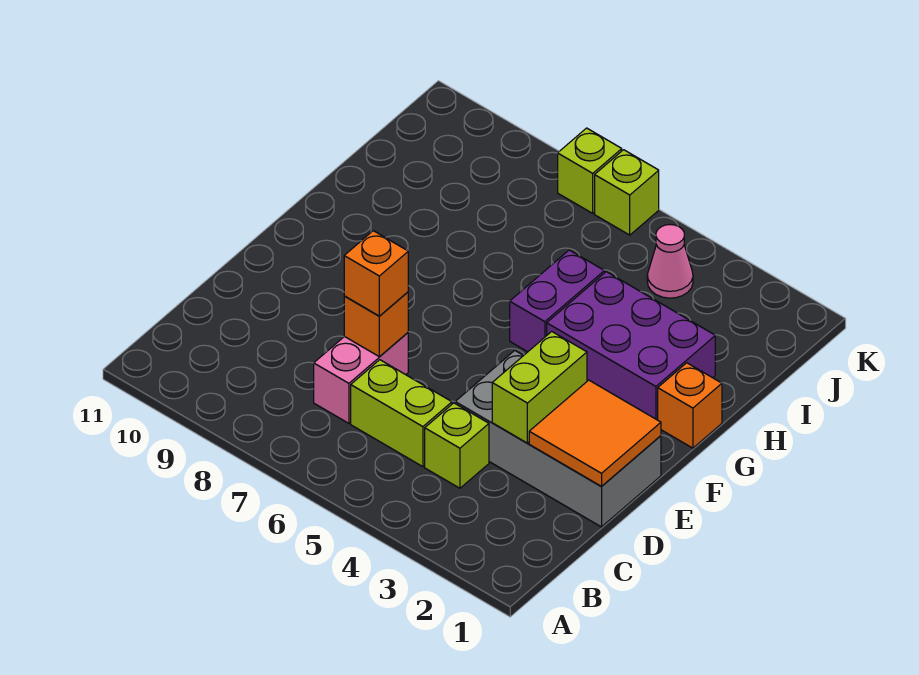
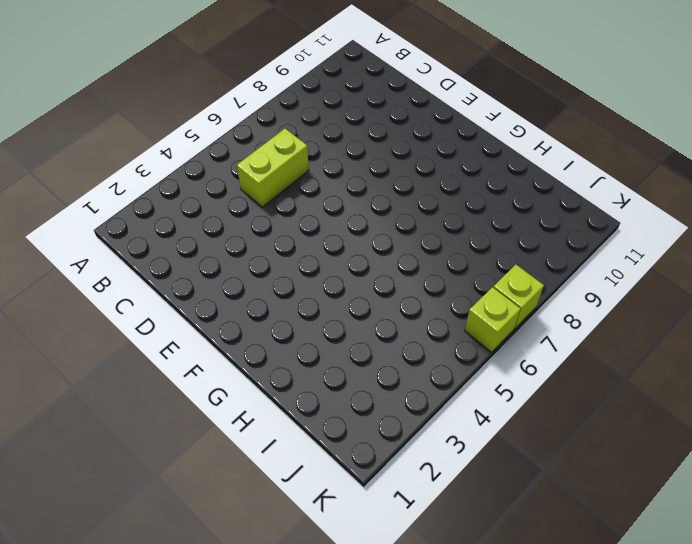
none -> lime brick C4 level 1
none -> pink brick C7:D7 level 1
none -> grey brick D1:E4 level 1

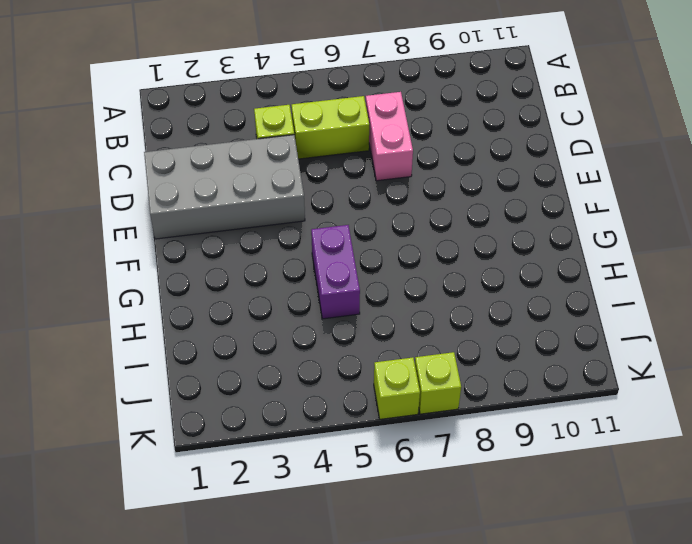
none -> orange brick G1 level 1
none -> purple brick G2:H4 level 1
none -> pink cone J4 level 1

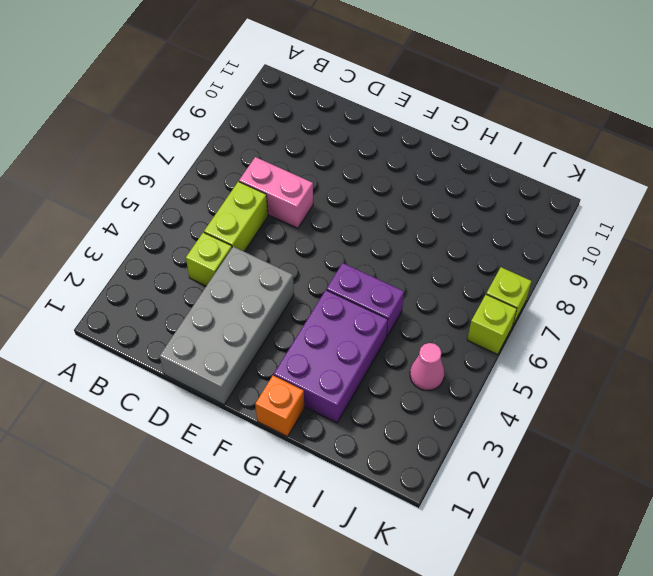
none -> orange tile D1:E2 level 2
none -> lime brick D3:E3 level 2
none -> orange brick D7 level 2

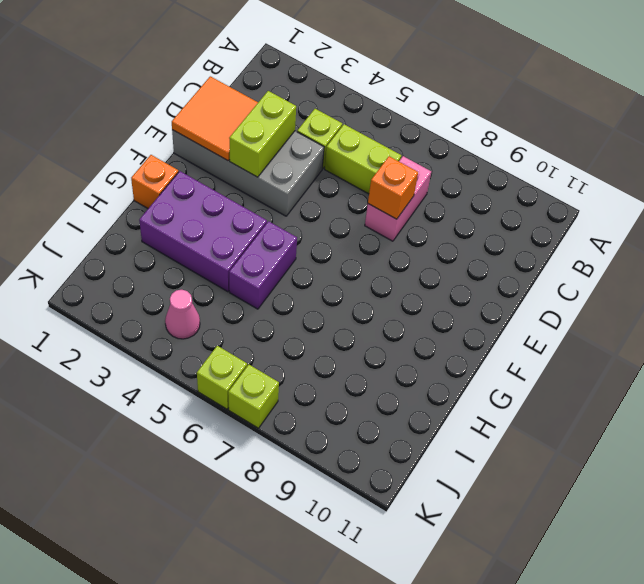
none -> orange brick D7 level 3

